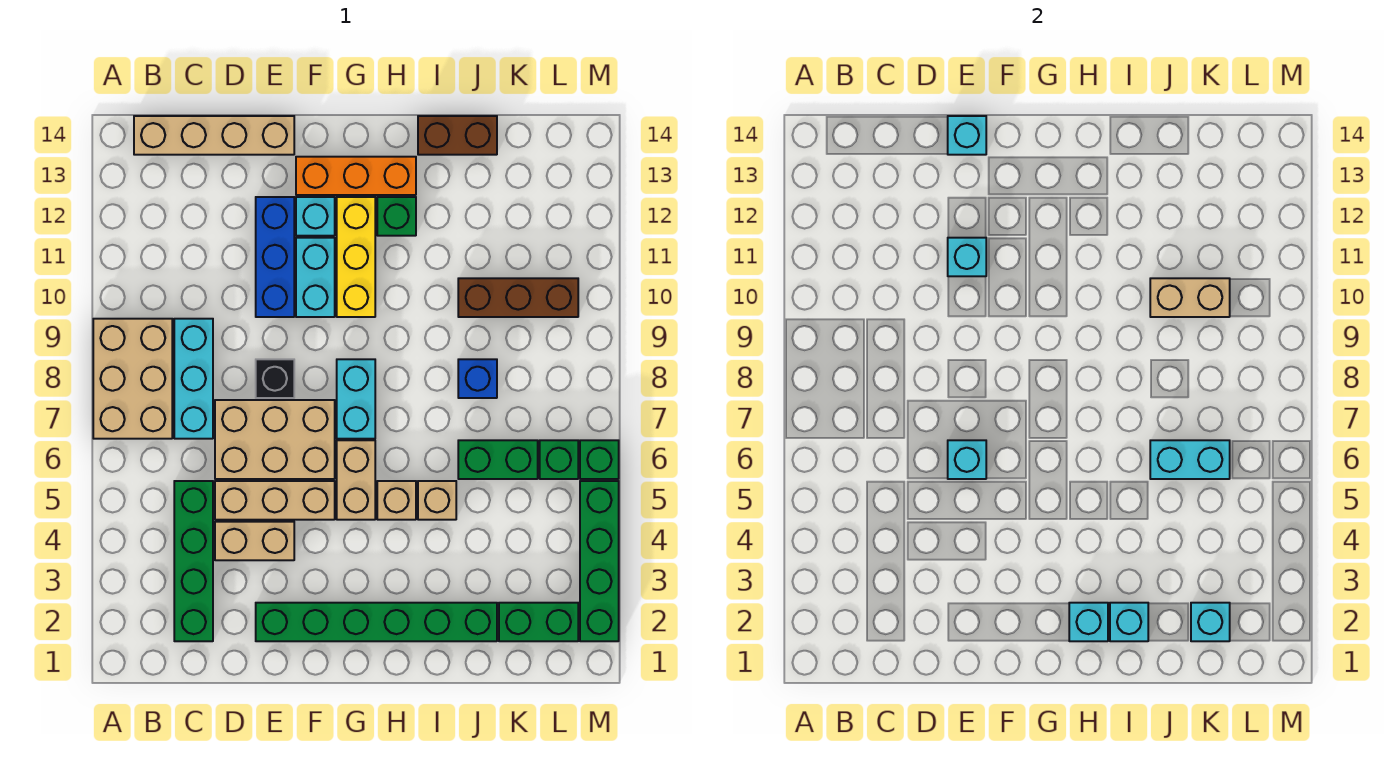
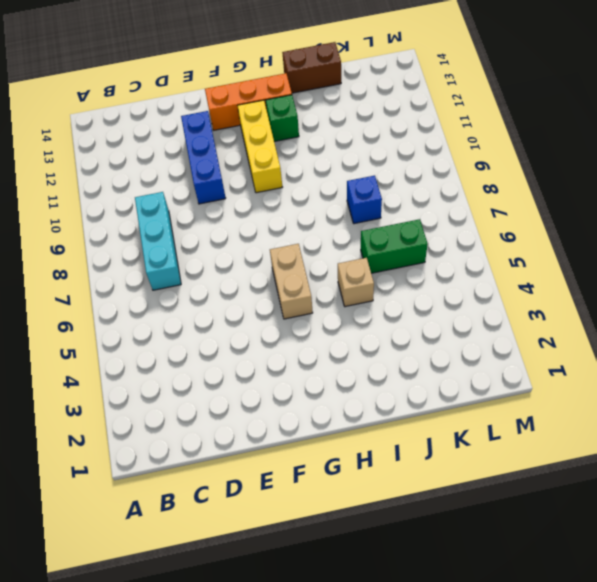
none -> tan brick A7:B9 level 1
none -> tan brick B14:E14 level 1
none -> green brick C2:C5 level 1
none -> tan brick D4:E4 level 1

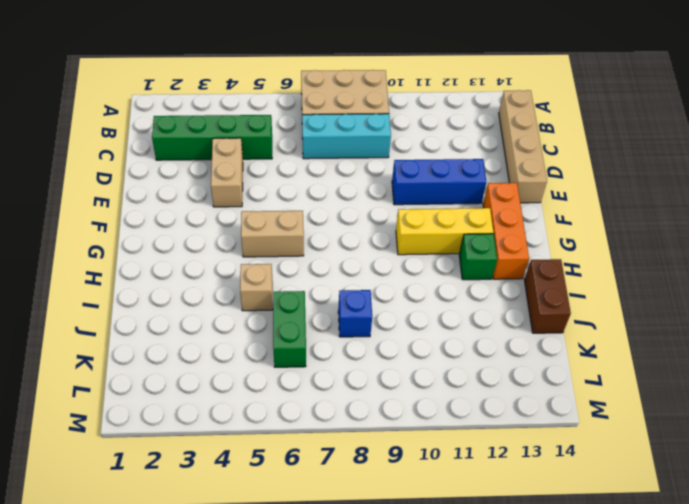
none -> tan brick D5:F5 level 1
none -> tan brick D6:F7 level 1
none -> green brick E2:J2 level 1
none -> black brick E8 level 1

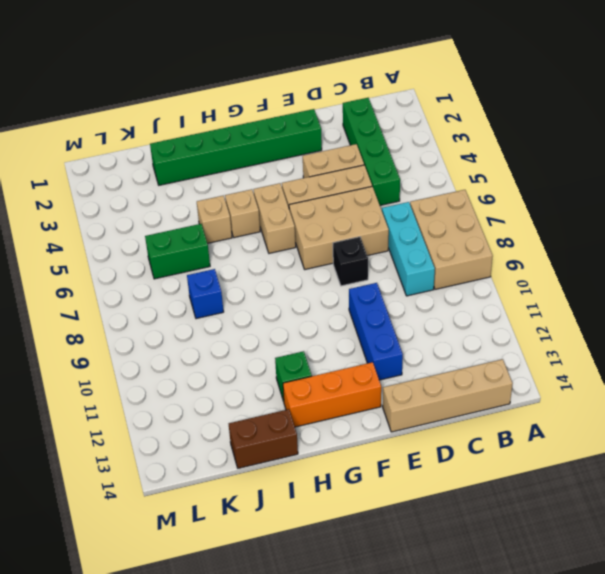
none -> cyan brick F10:F11 level 1
none -> cyan brick F12 level 1
none -> cyan brick G7:G8 level 1
none -> yellow brick G10:G12 level 1

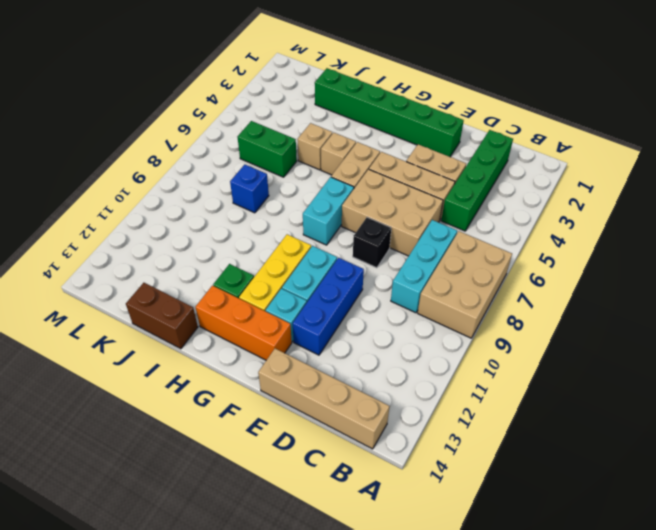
none -> brown brick J10:L10 level 1
none -> green brick K2:L2 level 1
none -> green brick L6 level 1
none -> green brick M2:M5 level 1

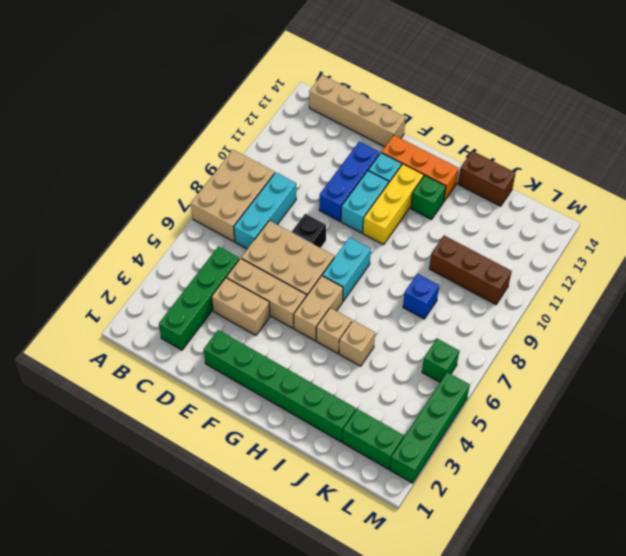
none -> green brick J6:K6 level 1
none -> green brick M6 level 1
none -> cyan brick E6 level 2
none -> cyan brick E11 level 2

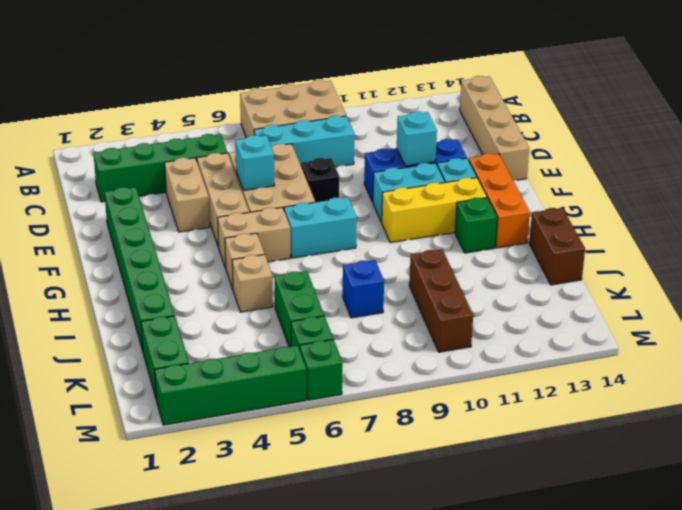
none -> cyan brick E14 level 2
none -> cyan brick H2 level 2
none -> cyan brick I2 level 2
none -> cyan brick J6:K6 level 2

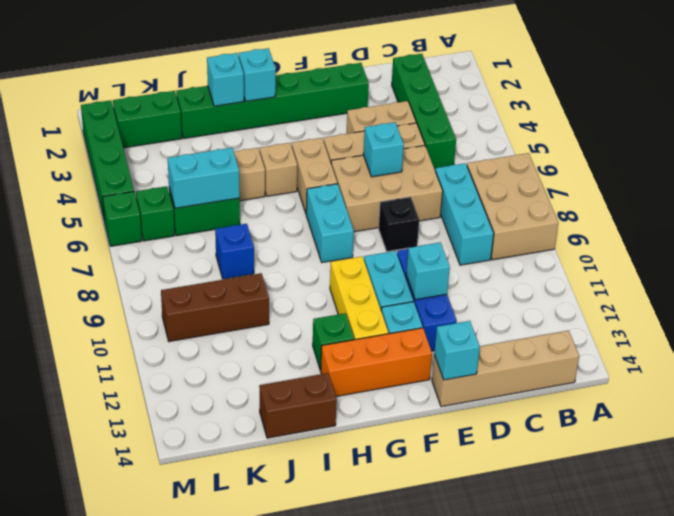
none -> tan brick J10:K10 level 2
none -> cyan brick K2 level 2

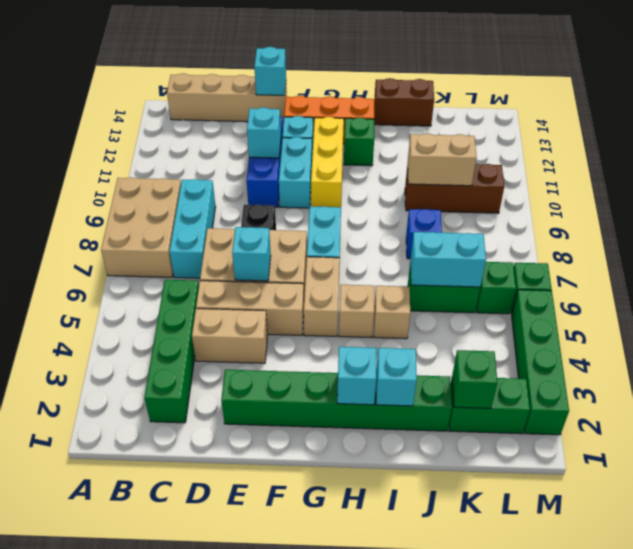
green brick K2 level 2 -> cyan brick K2 level 2

